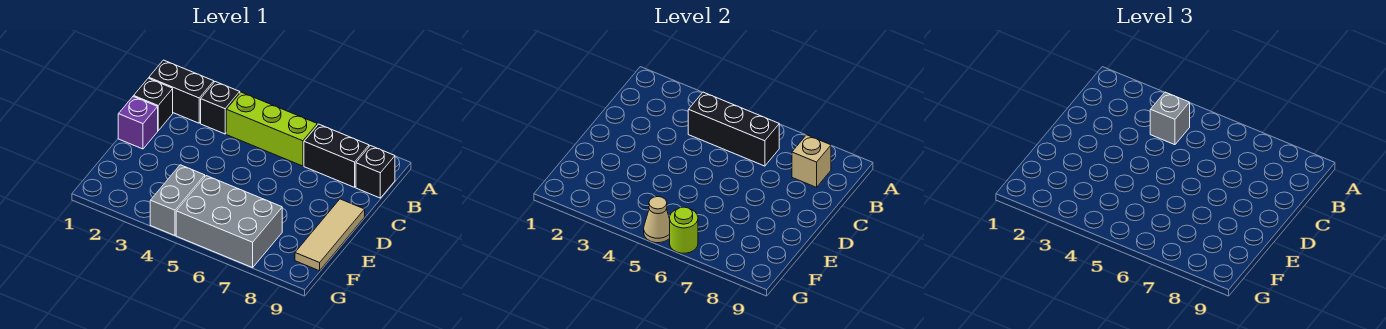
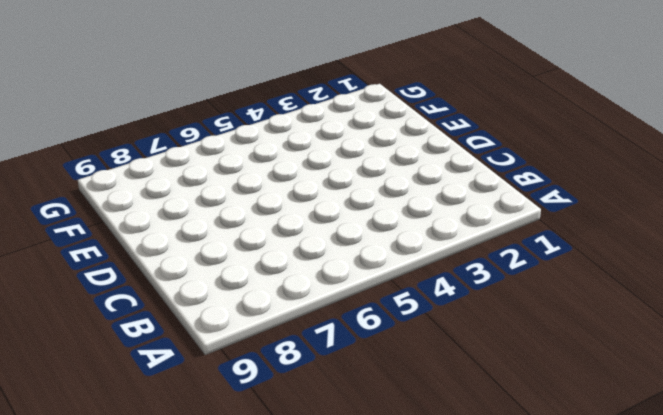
none -> black brick B1:B2 level 1
none -> black brick B3 level 1
none -> lime brick B4:B6 level 1

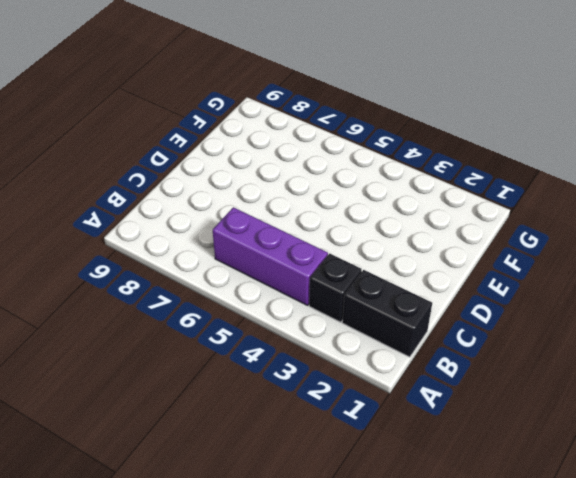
purple brick B4:B6 level 1 -> lime brick B4:B6 level 1
none -> black brick B7:B8 level 1
none -> black brick B9 level 1
none -> black brick C1 level 1

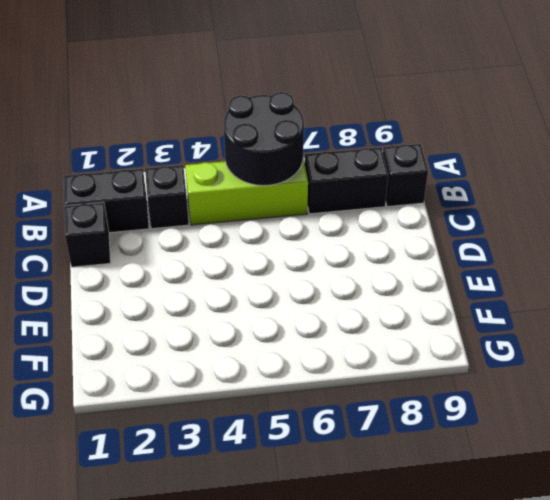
black round brick A5:B6 level 2 -> black brick B4:B6 level 2
none -> purple brick D1 level 1
none -> tan tile D9:F9 level 1
none -> grey brick F4:G4 level 1

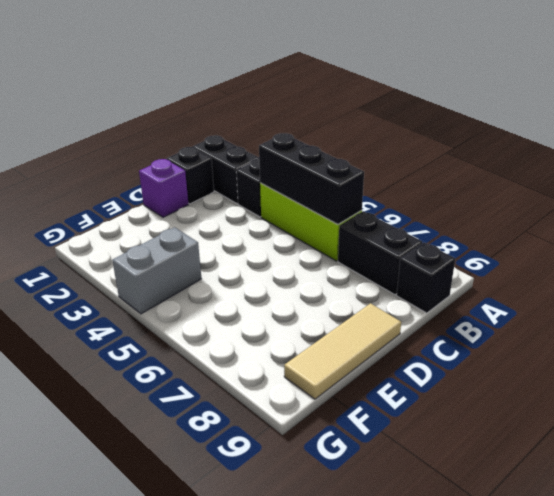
none -> grey brick F5:G7 level 1
none -> tan brick B8 level 2
none -> tan cone G5 level 2

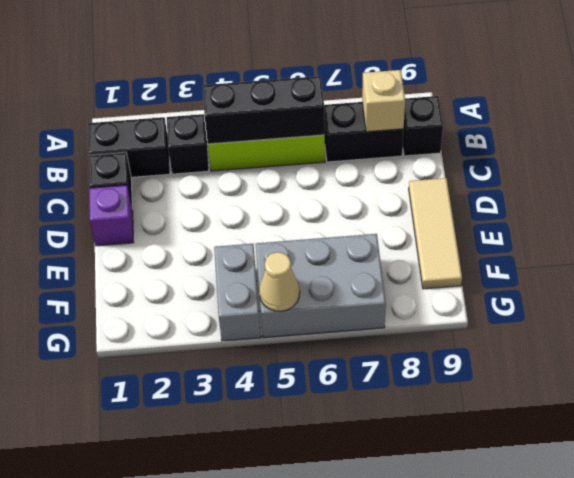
none -> lime round brick G6 level 2
none -> grey brick B4 level 3

